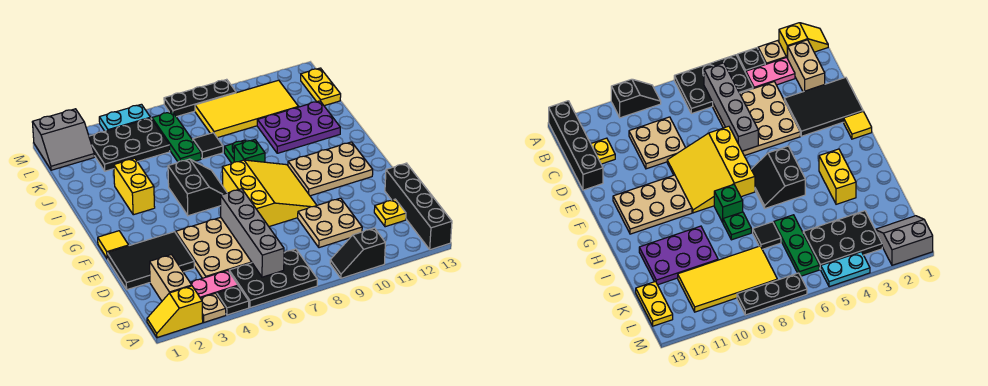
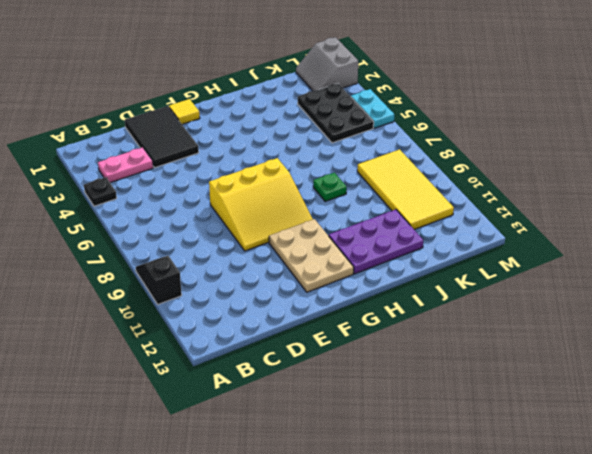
pink plate B3:C3 level 1 -> pink plate B3:B4 level 1
purple plate H11:J12 level 1 -> purple plate I10:J12 level 1
none -> yellow slope A1:A2 level 1 top 2
none -> tan plate A3 level 1
none -> black plate A5:B7 level 1

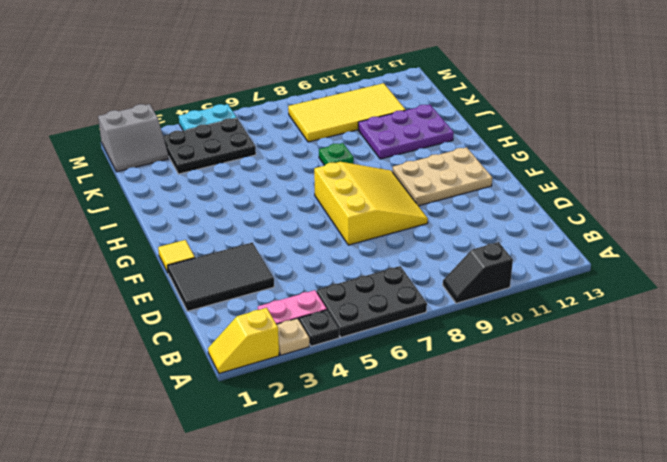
none -> black brick A13:D13 level 1
none -> tan brick B2:C2 level 1
none -> tan plate C4:E6 level 1

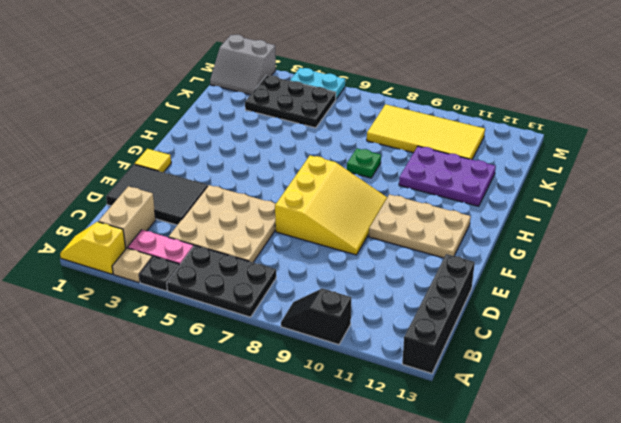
none -> tan plate C9:D10 level 1
none -> yellow plate C12 level 1
none -> black slope G5:H6 level 1 top 5

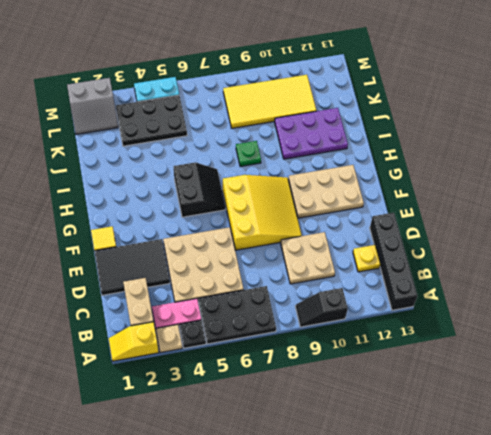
none -> yellow brick H3:I3 level 1
none -> green brick H8 level 1
none -> green plate J6:L6 level 1

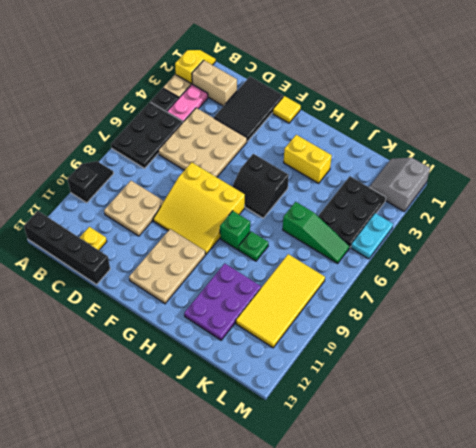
green slope J6:L6 level 1 top J -> green plate J6:L6 level 1
none -> black tile J7 level 1
none -> yellow plate K13:L13 level 1
none -> black plate M7:M9 level 1

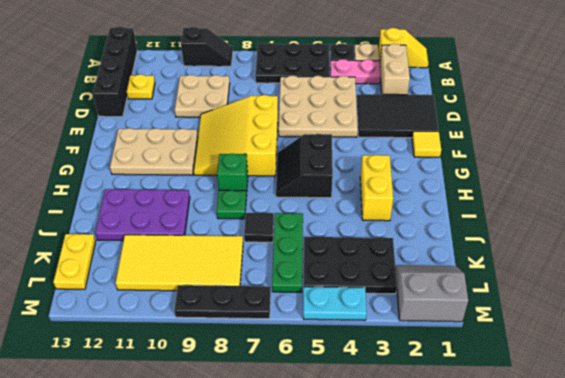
none -> grey brick B6:E6 level 2

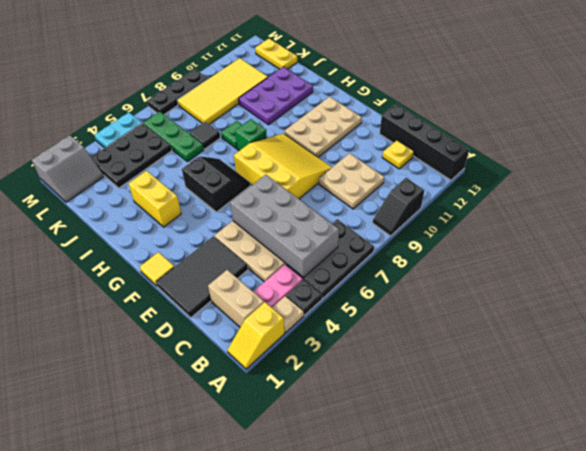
grey brick B5:E6 level 2 -> grey brick B6:E6 level 2

